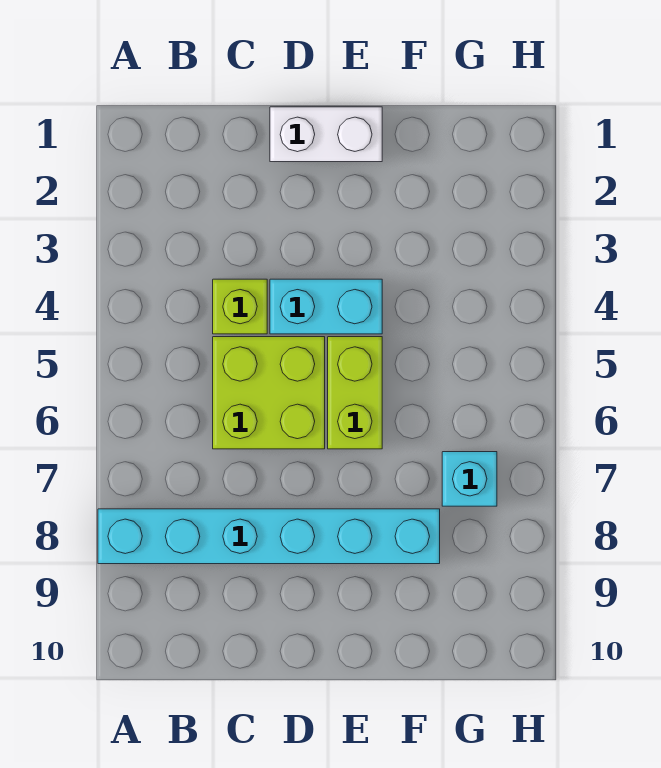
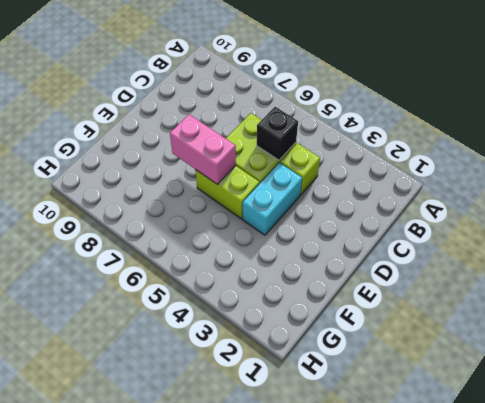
black brick C5 level 2 -> none
pink brick E6:E7 level 2 -> none
none -> cyan brick A8:F8 level 1
none -> white brick D1:E1 level 1

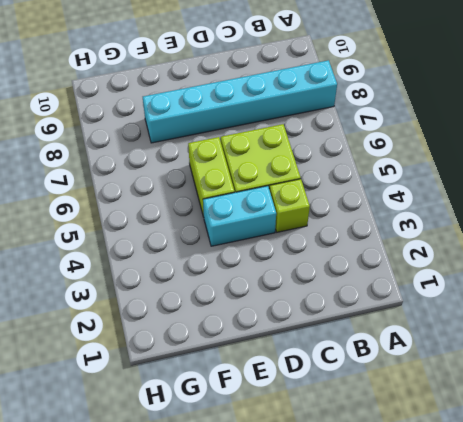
none -> white brick D1:E1 level 1
none -> cyan brick G7 level 1

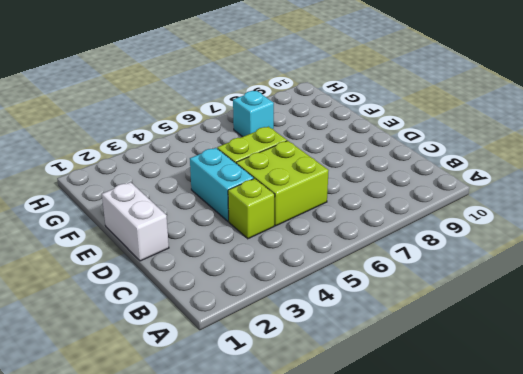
none -> cyan brick A8:F8 level 1

